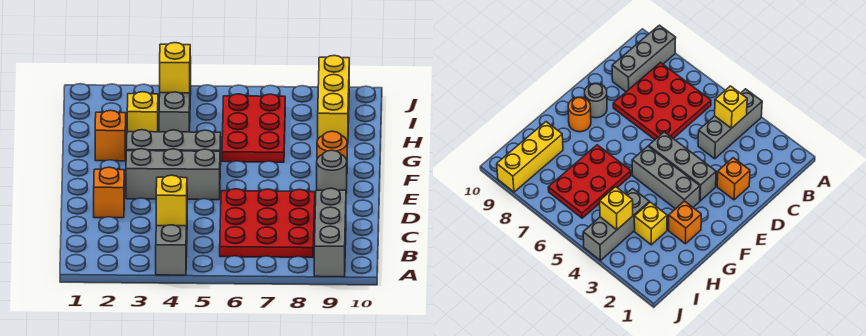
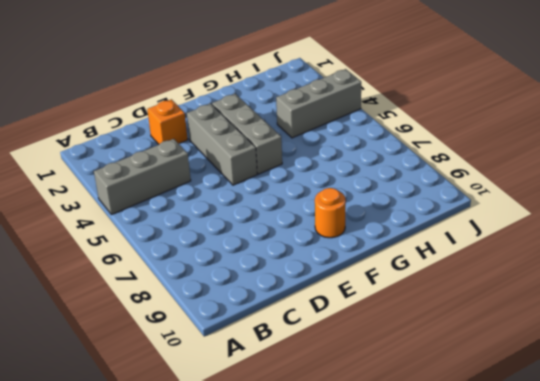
none -> grey brick A9:C9 level 1
none -> red plate B6:D8 level 1
none -> grey round brick E9 level 1

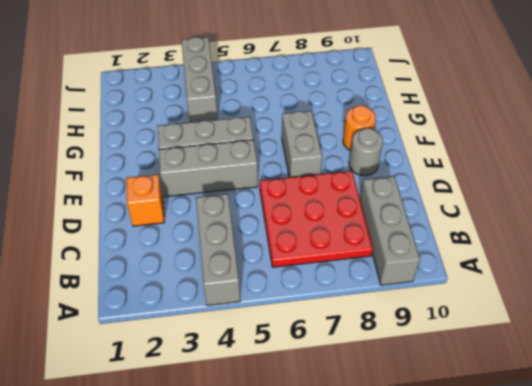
grey brick E7:F7 level 1 -> none
none -> orange brick G2 level 1
none -> red plate G6:I7 level 1
none -> yellow brick H3 level 1

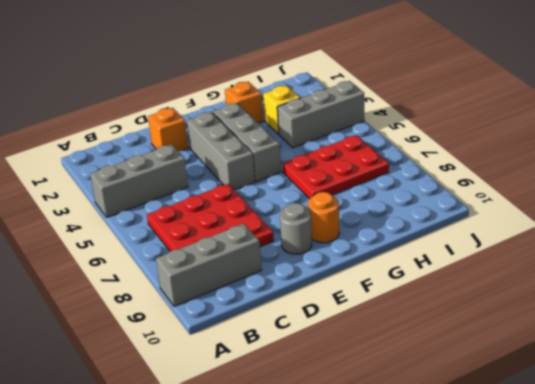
none -> yellow brick H9:J9 level 1
none -> yellow brick B4 level 2
none -> yellow brick I4 level 2

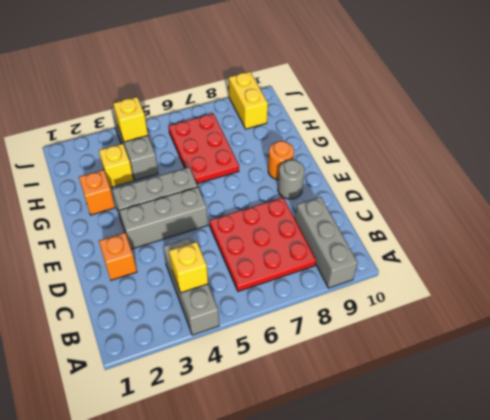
yellow brick I9:J9 level 1 -> yellow brick H9:J9 level 1

